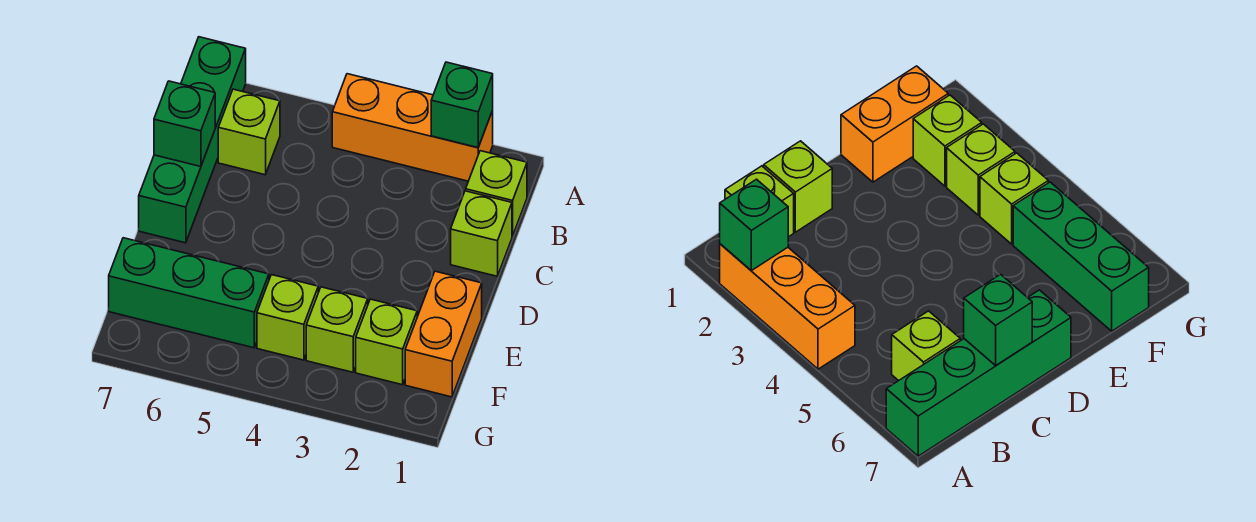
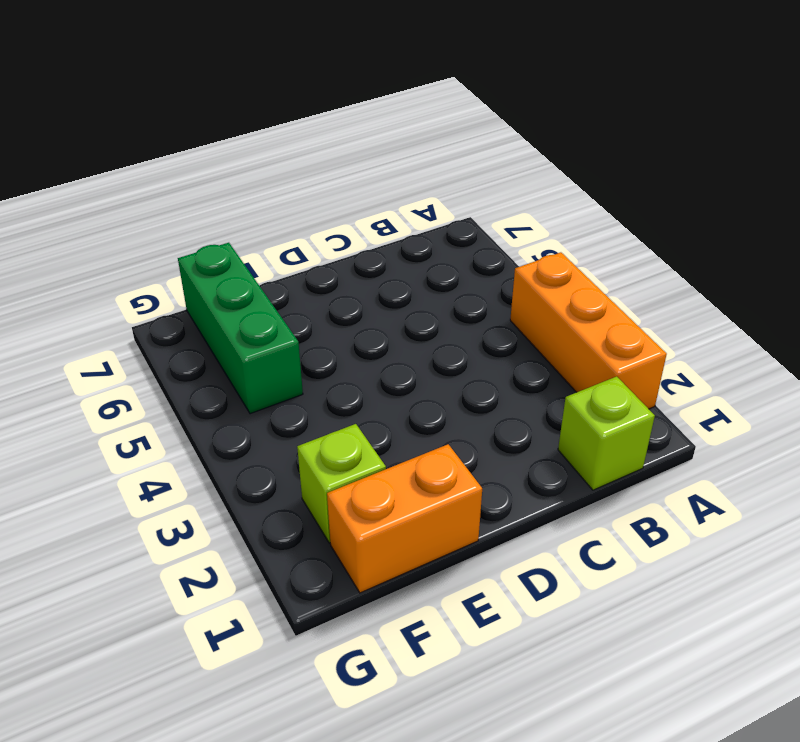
none -> green brick A7:D7 level 1
none -> lime brick B6 level 1
none -> lime brick C1 level 1

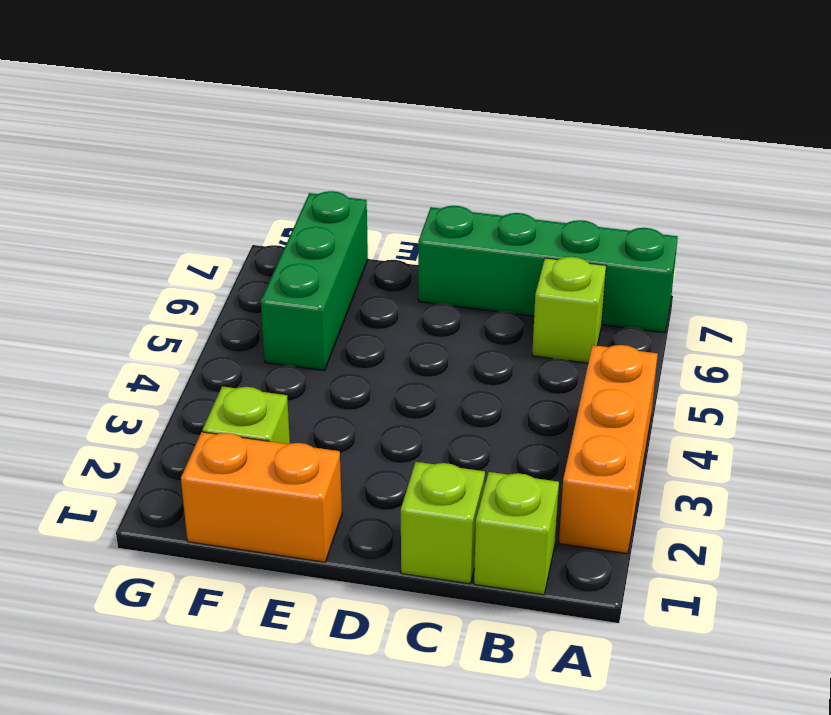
none -> lime brick F3 level 1
none -> lime brick F4 level 1
none -> green brick A2 level 2

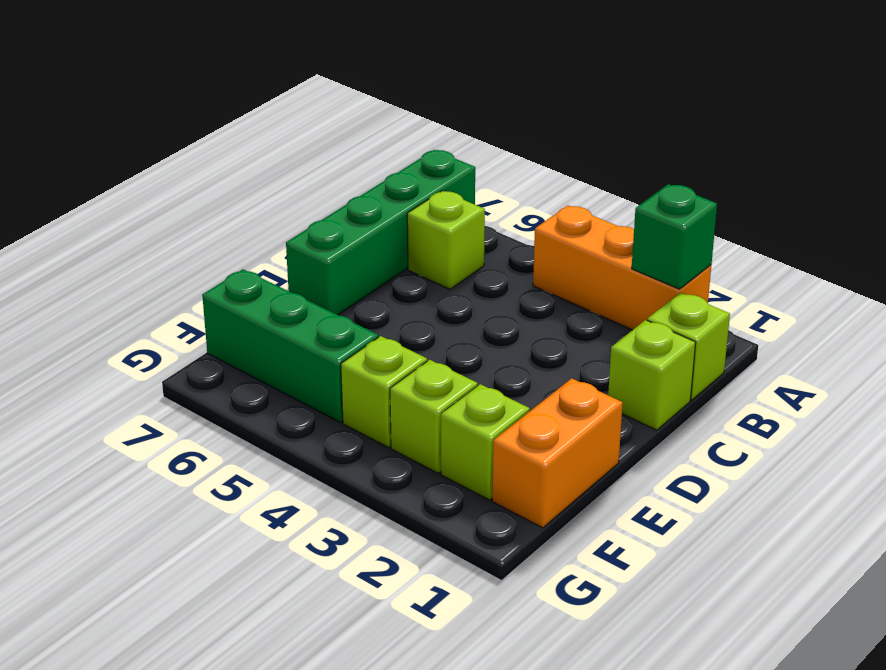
none -> green brick C7 level 2

